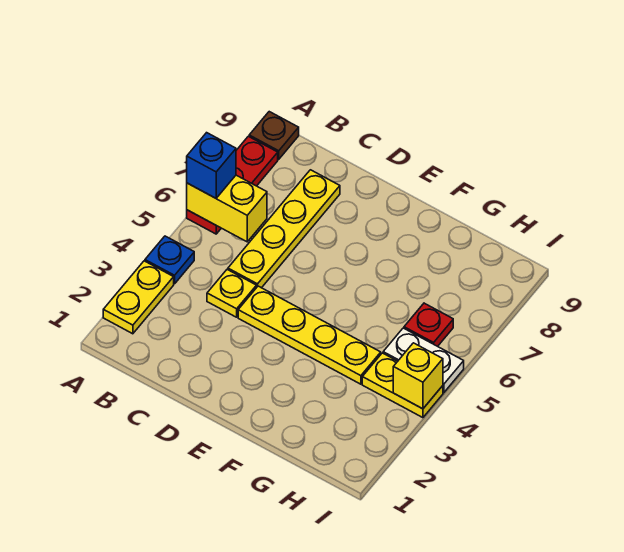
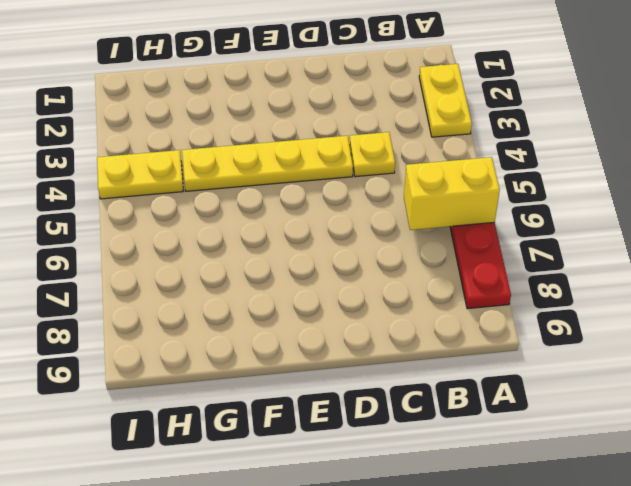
none -> blue plate A4 level 1
none -> brown plate A9 level 1
none -> yellow plate C5:C8 level 1

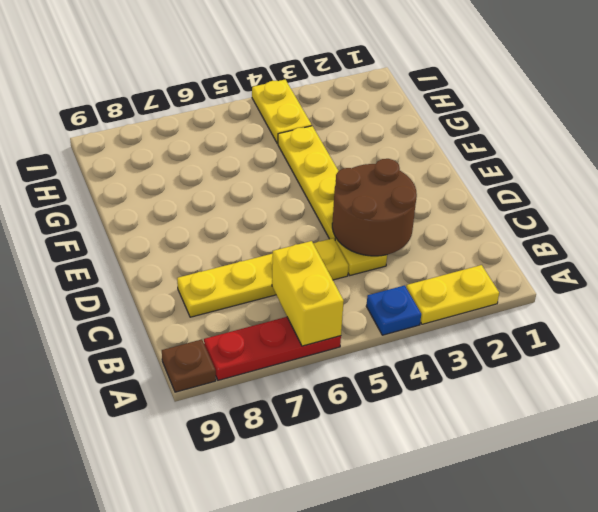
brown round brick C3:D4 level 2 -> none
none -> white plate H5:I5 level 1
none -> red plate H6 level 1
none -> yellow brick I4 level 2

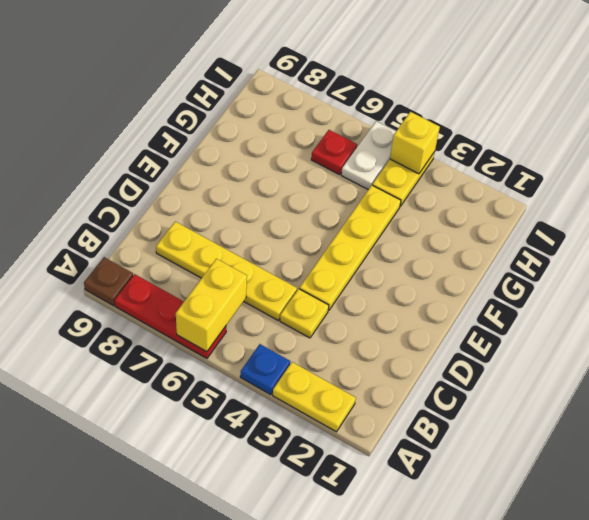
none -> blue brick A6 level 3

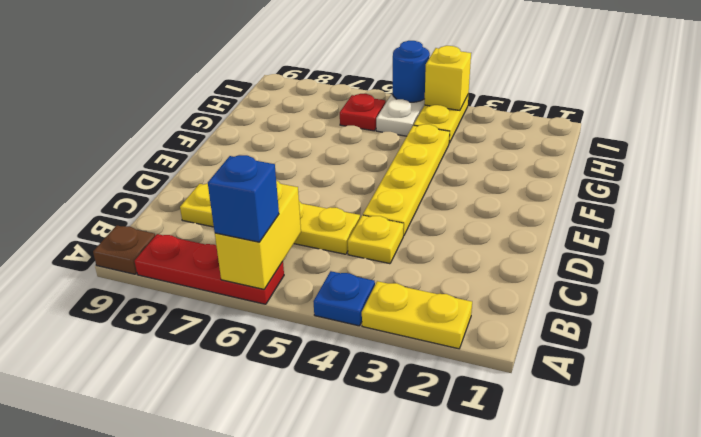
blue round brick I5 level 2 -> none

